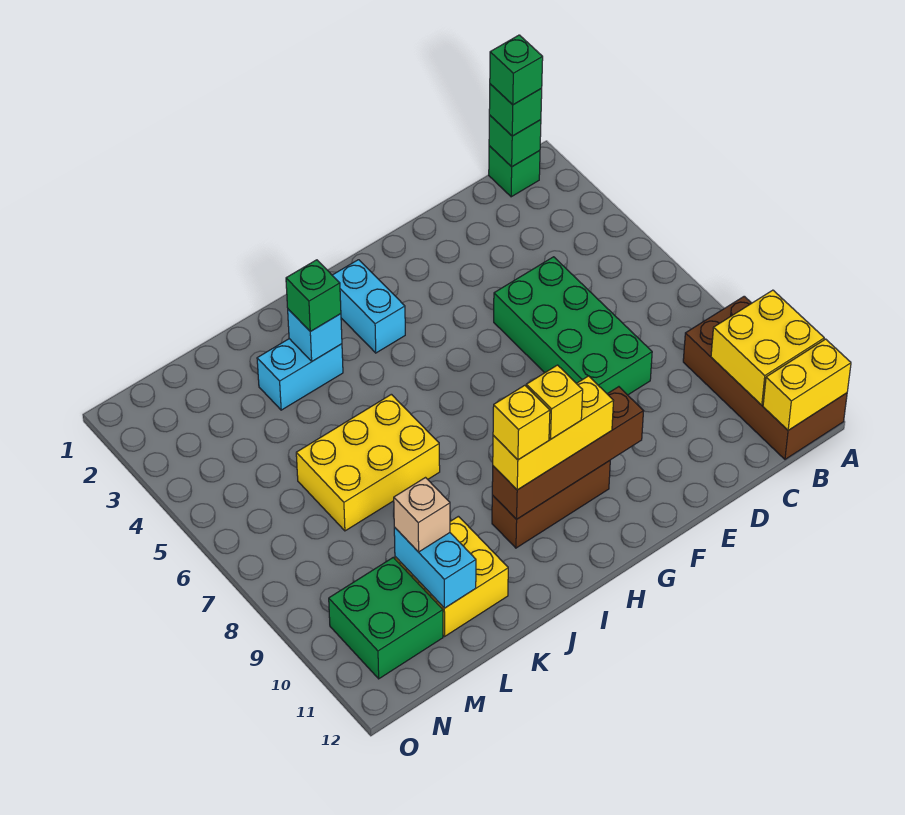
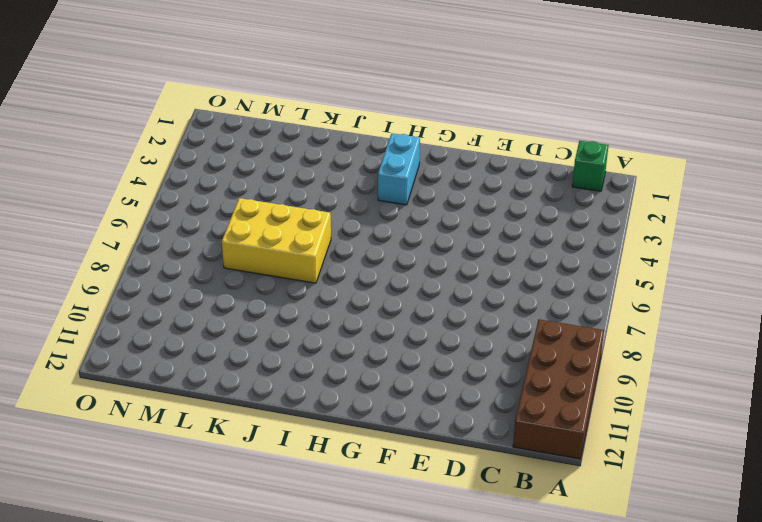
none -> green brick D5:E8 level 1
none -> brown brick G10:I10 level 1
none -> cyan brick J3:K3 level 1

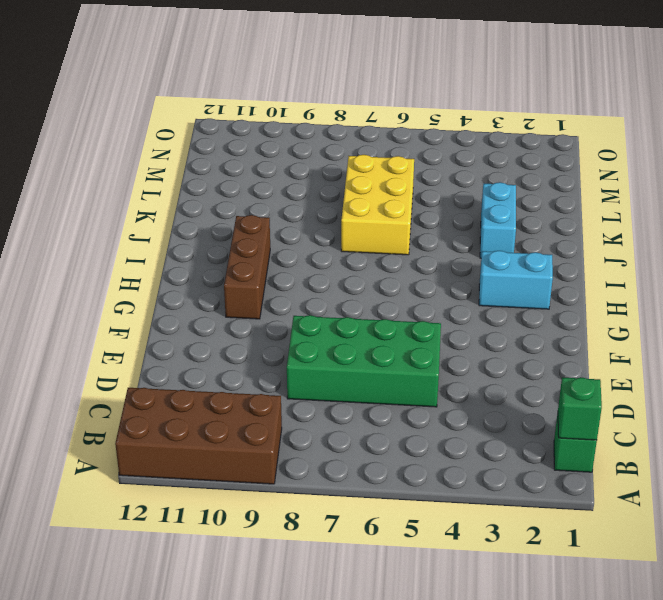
none -> yellow brick K10:L11 level 1
none -> green brick M10:N11 level 1
none -> yellow brick A10:B11 level 2

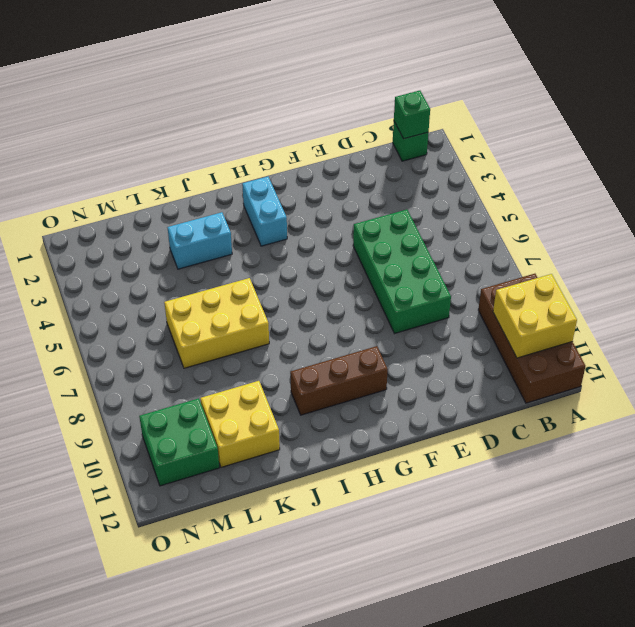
none -> yellow brick A12:B12 level 2
none -> brown brick F10:I10 level 2
none -> cyan brick J3 level 2

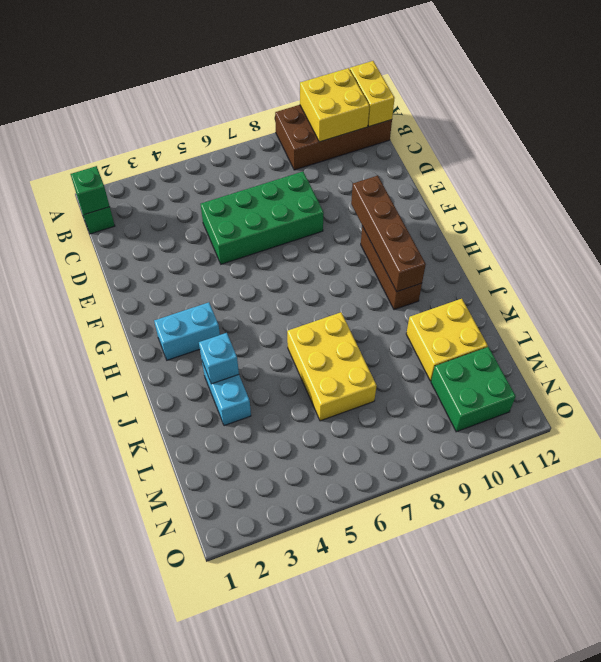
none -> cyan brick L10:L11 level 2
none -> green brick B1 level 3
none -> yellow brick G10:I10 level 3

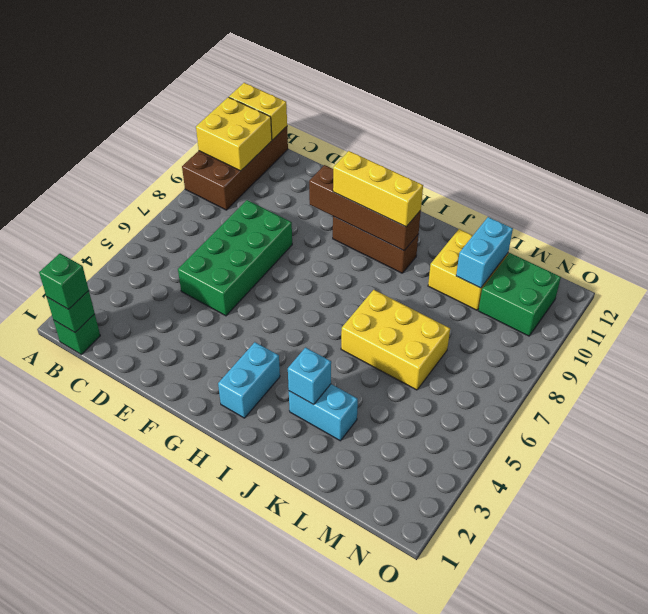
none -> green brick J3 level 3
none -> tan brick L10 level 3
none -> green brick B1 level 4

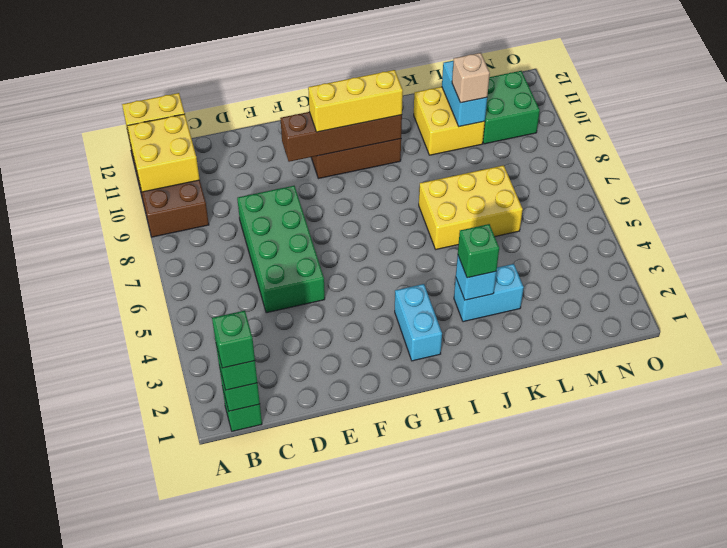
none -> yellow brick H10 level 4
none -> yellow brick I10 level 4

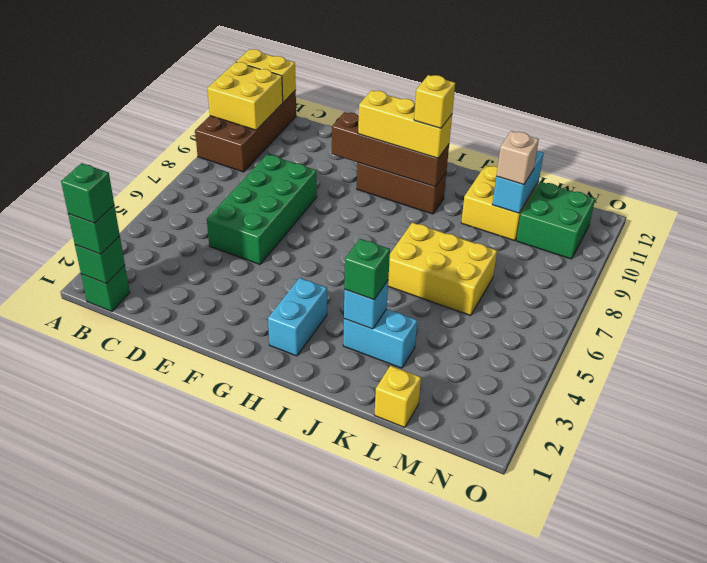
yellow brick L1 level 1 -> yellow brick H10 level 4

